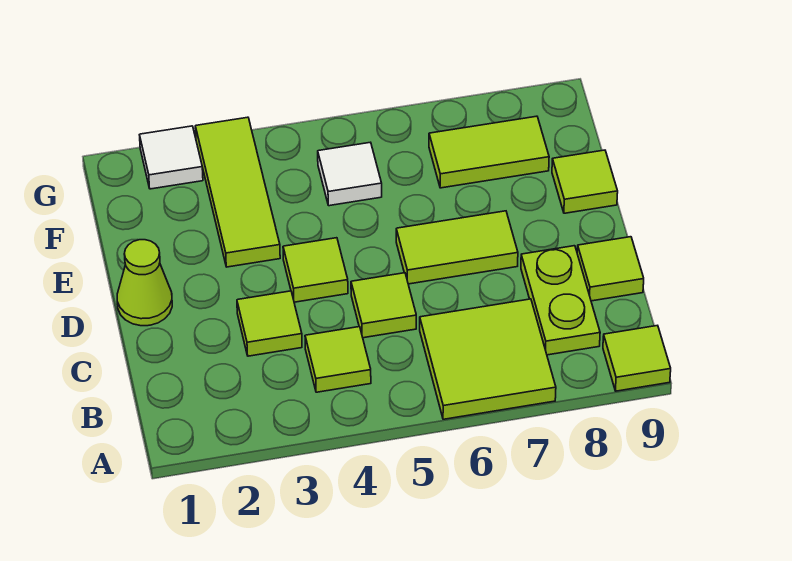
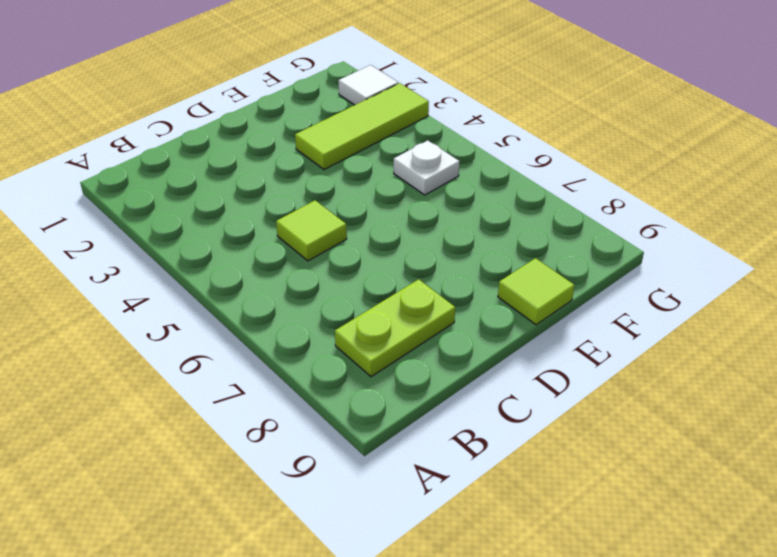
white plate F5 level 1 -> white tile F5 level 1
none -> lime tile A6:B7 level 1
none -> lime tile A9 level 1
none -> lime tile B4 level 1

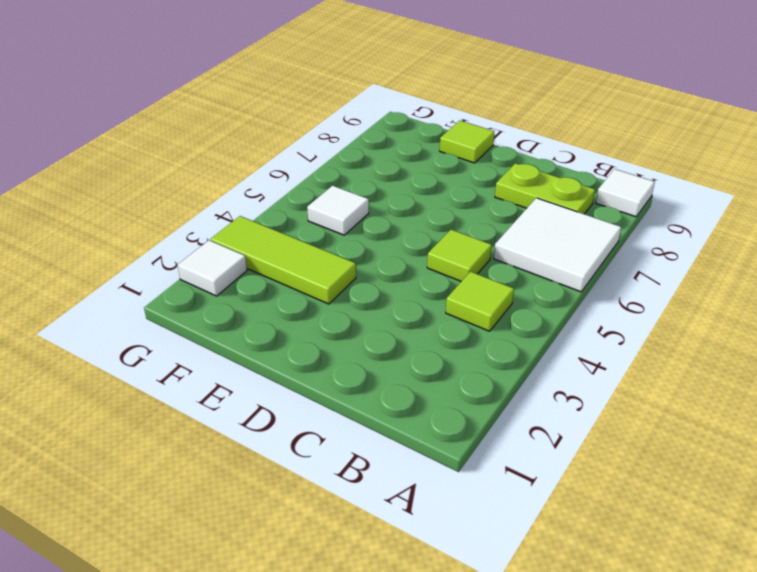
white tile A6:B7 level 1 -> lime tile A6:B7 level 1
white tile A9 level 1 -> lime tile A9 level 1
none -> lime tile C3 level 1
none -> lime tile C9 level 1
none -> lime cone D1 level 1

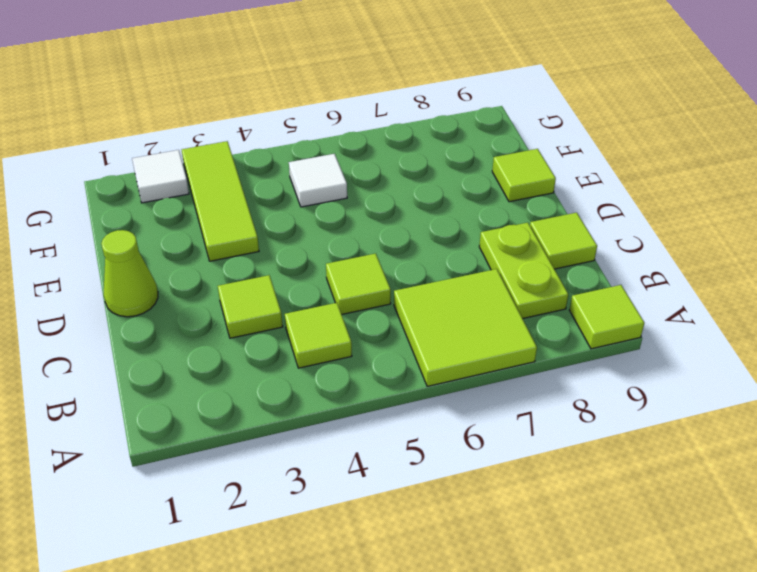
none -> lime tile D4 level 1
none -> lime tile D6:D7 level 1
none -> lime tile F7:F8 level 1

